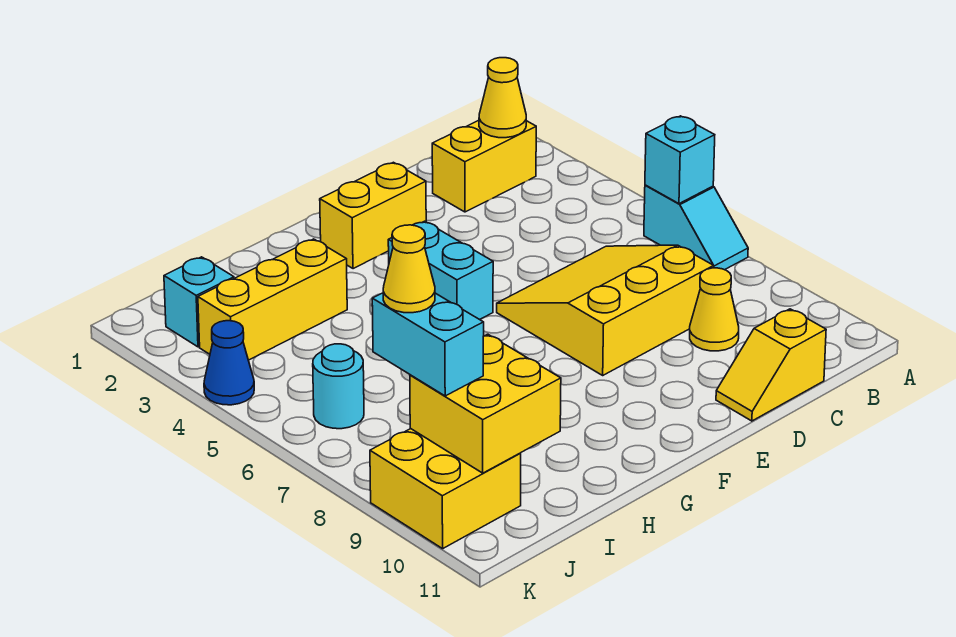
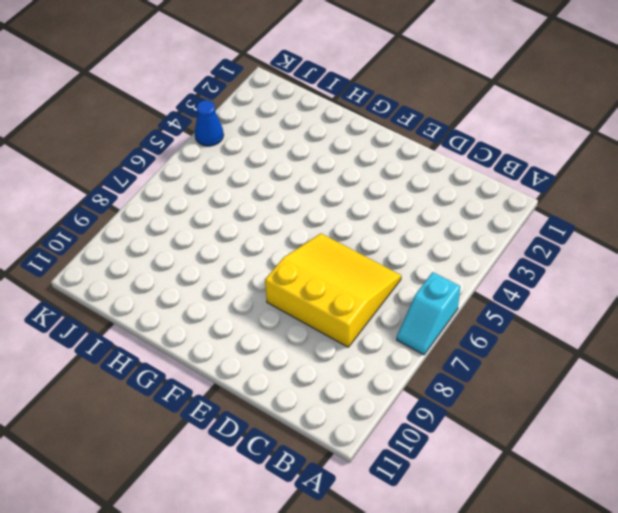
none -> yellow brick B2:C2 level 1
none -> yellow cone C9 level 1
none -> yellow slope C11:D11 level 1 top C

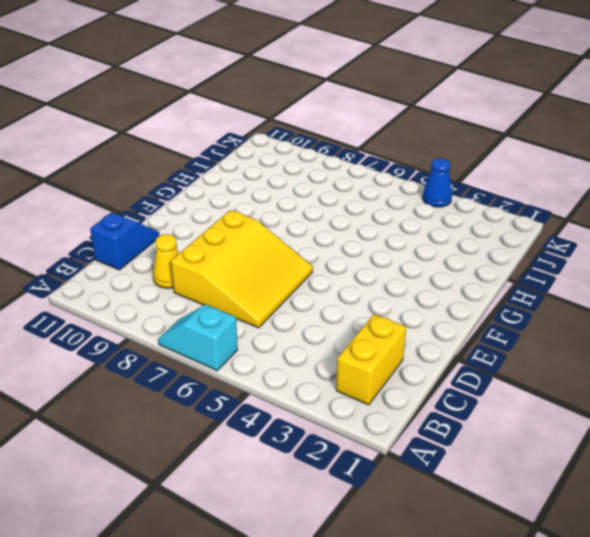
blue slope C11:D11 level 1 top C -> yellow slope C11:D11 level 1 top C
none -> yellow brick E2:F2 level 1
none -> cyan brick F4:F5 level 1
none -> yellow brick H3:J3 level 1

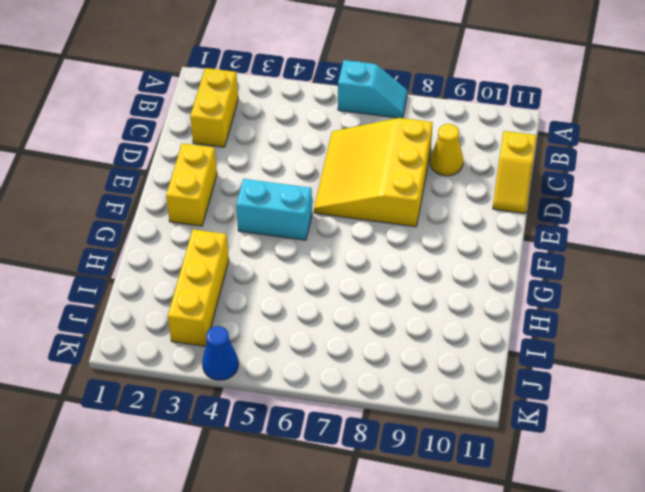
none -> cyan brick J2 level 1
none -> cyan round brick J6 level 1
none -> yellow brick J9:K10 level 1

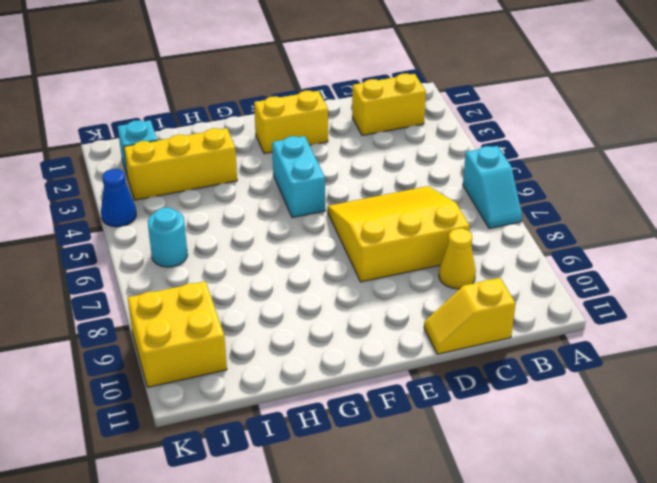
none -> cyan brick A6 level 2
none -> yellow cone B2 level 2
none -> yellow brick I9:J10 level 2

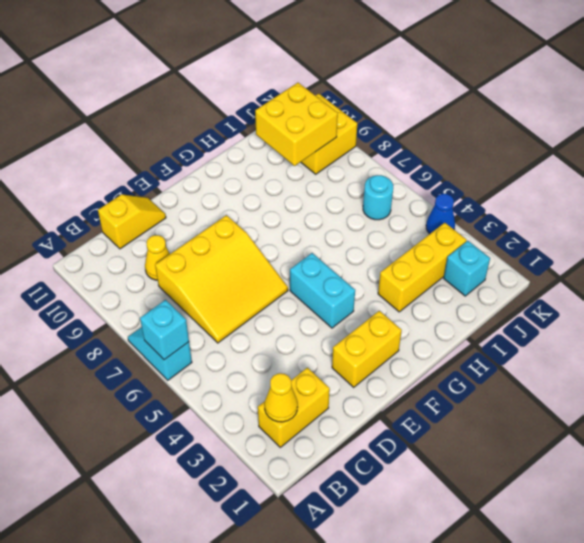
none -> cyan brick J8:J9 level 3
none -> yellow cone J8 level 4

